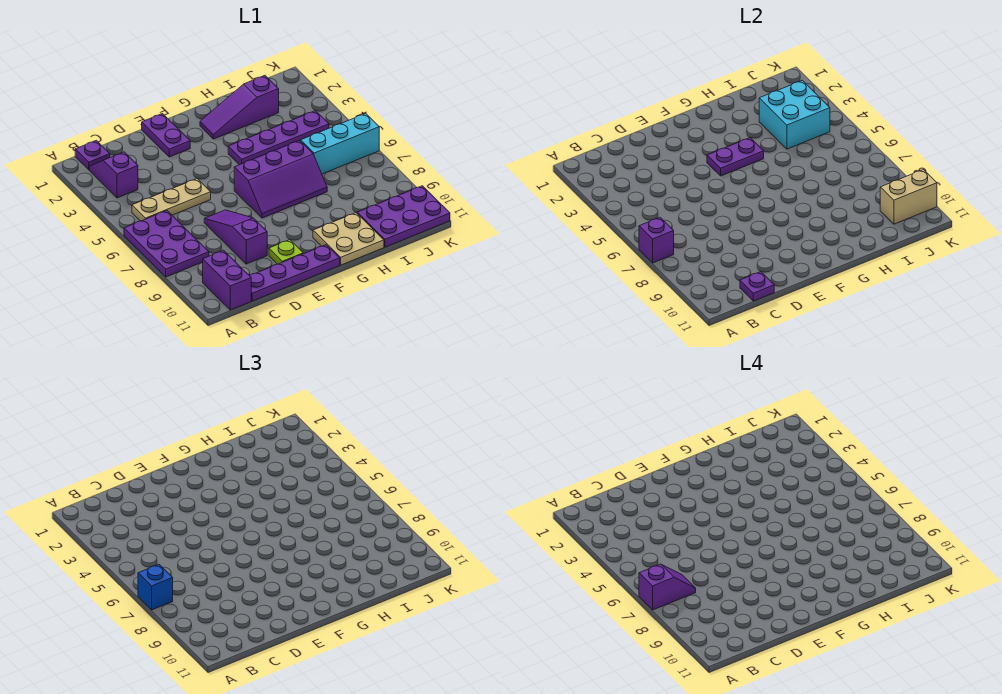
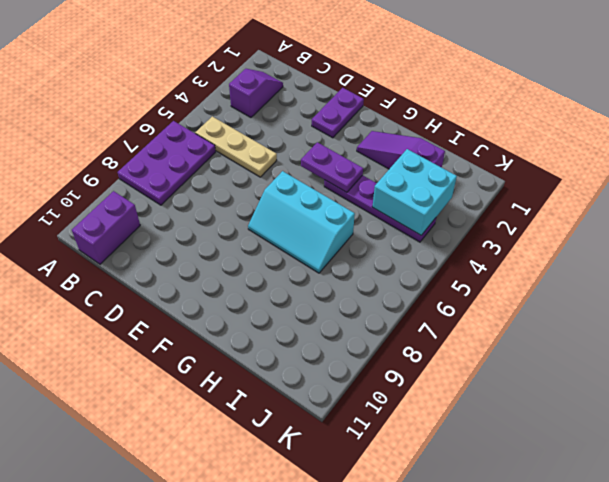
cyan slope F6:H7 level 1 top 6 -> purple slope F6:H7 level 1 top 6
none -> purple plate B1 level 1
none -> purple plate C11:F11 level 1
none -> purple slope D7:D9 level 1 top 9

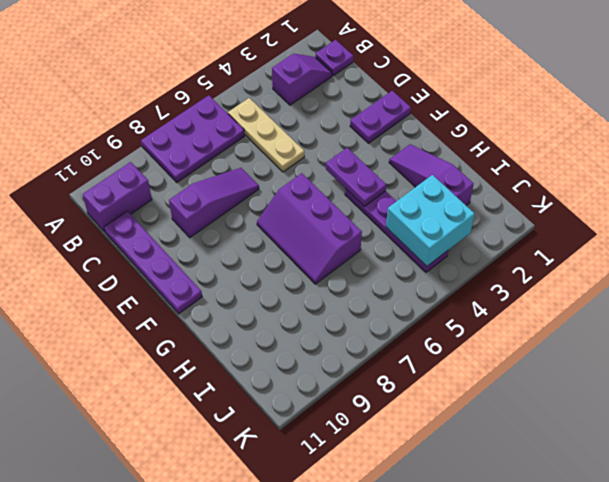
none -> lime plate E10 level 1
none -> tan plate G10:H11 level 1
none -> cyan brick I6:K6 level 1

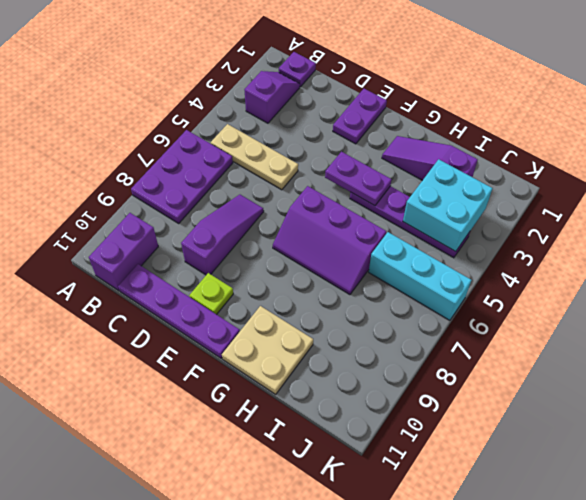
none -> purple plate I10:K11 level 1
none -> purple brick A7 level 2
none -> purple plate C11 level 2

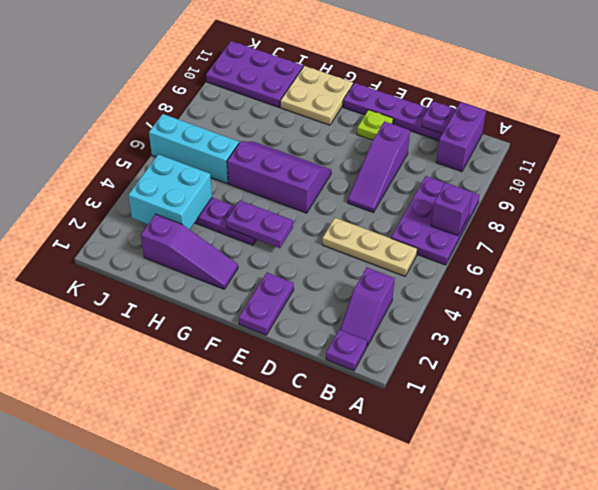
none -> tan brick J10:K10 level 2
none -> blue brick A7 level 3
none -> purple slope A7:B7 level 4 top A

